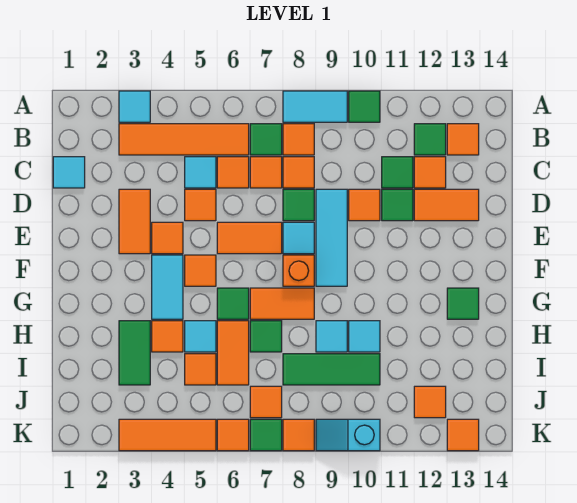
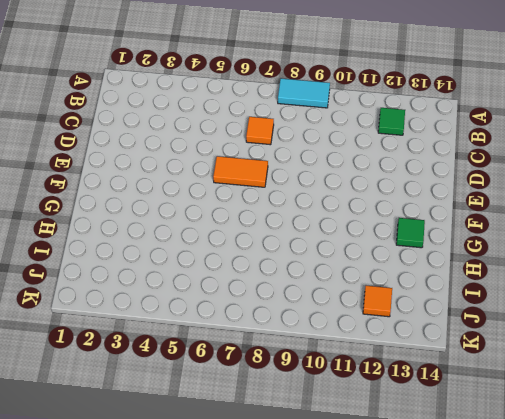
none -> cyan tile A3 level 1
none -> green tile A10 level 1
none -> orange tile B3:B6 level 1
none -> green tile B7 level 1

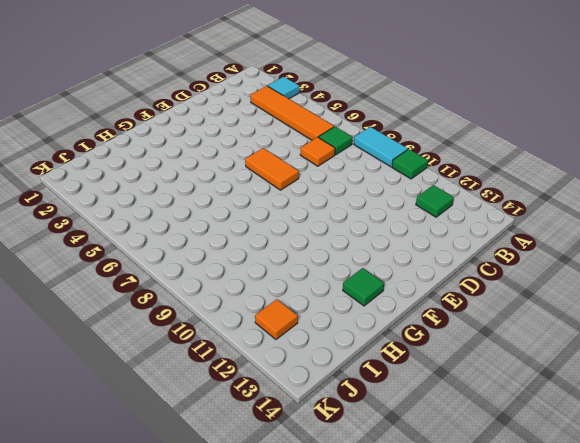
none -> orange tile B8 level 1
none -> orange tile B13 level 1
none -> cyan tile C1 level 1
none -> cyan tile C5 level 1

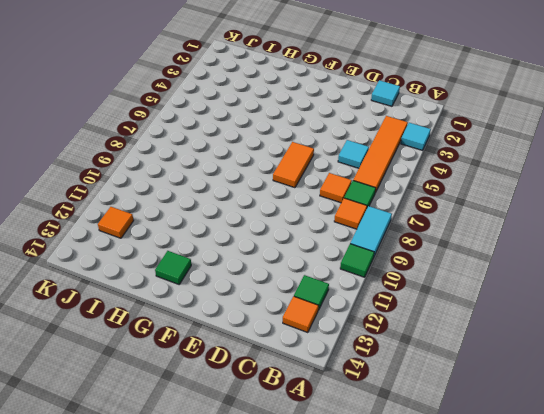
none -> orange tile C6 level 1
none -> orange tile C8 level 1
none -> green tile C11 level 1
none -> orange tile C12 level 1

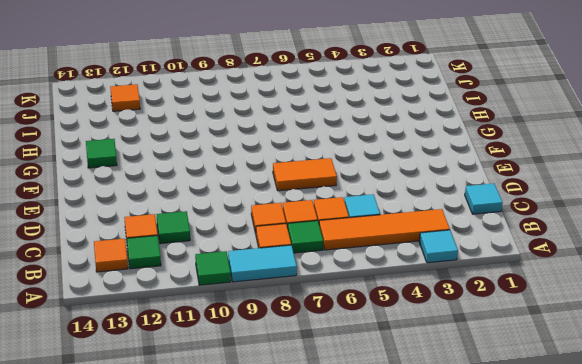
none -> orange tile D3:E3 level 1
none -> orange tile D5 level 1
none -> green tile D8 level 1
none -> cyan tile D9:F9 level 1

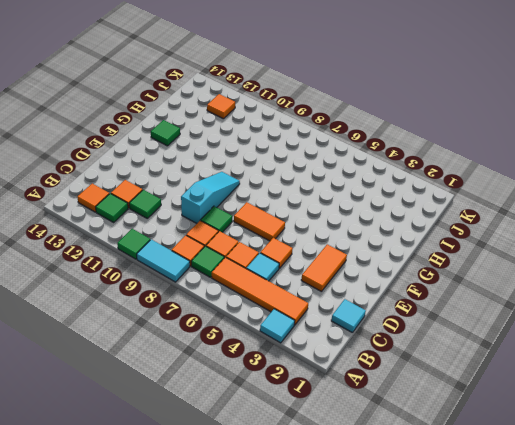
cyan slope D9:F9 level 1 top D -> cyan tile D9:F9 level 1
none -> orange tile D10 level 1
none -> green tile D11 level 1
none -> orange tile D12:D13 level 1
none -> orange tile E4 level 1

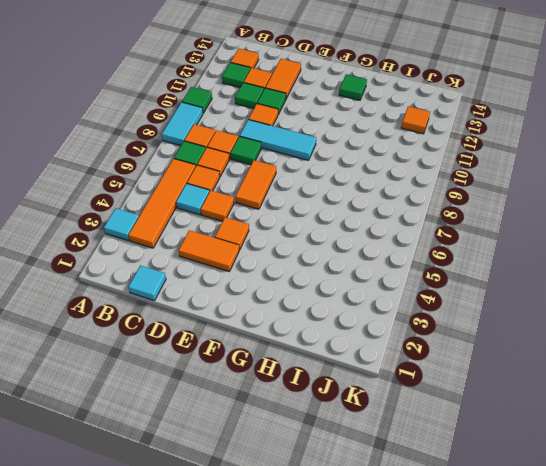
none -> cyan tile E8 level 1
none -> cyan tile F4:G4 level 1
none -> orange tile F5 level 1
none -> orange brick F8 level 1

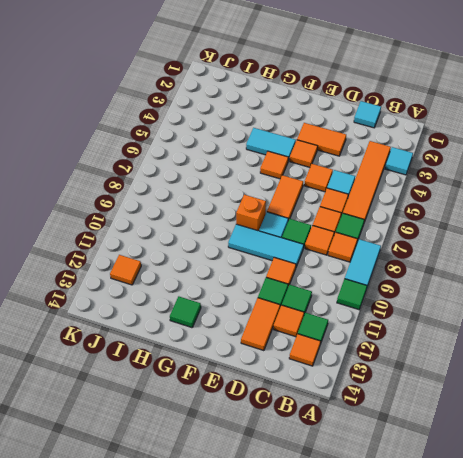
none -> green tile G6 level 1
none -> orange tile G7:G8 level 1
none -> green tile H3:I3 level 1
none -> orange tile H4 level 1

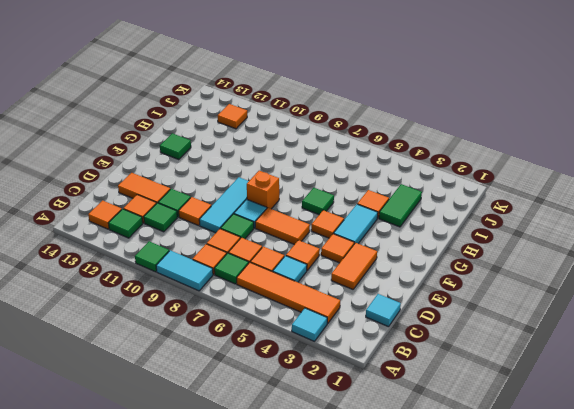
none -> orange tile G7:G8 level 1
none -> cyan tile H5 level 1
none -> orange tile H6:I6 level 1
none -> green tile H7 level 1

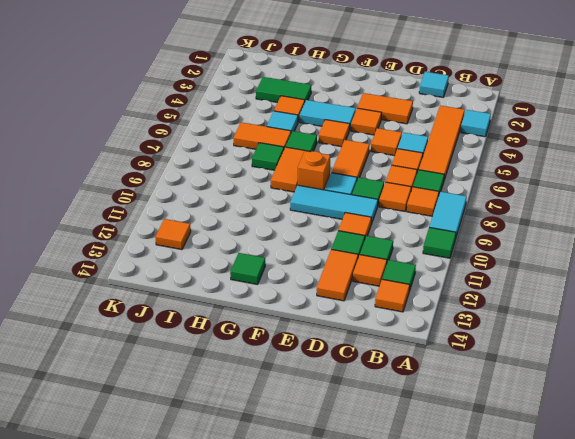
none -> cyan tile H9 level 1
none -> cyan tile H10 level 1
none -> orange tile I5 level 1
none -> green tile I8:I10 level 1

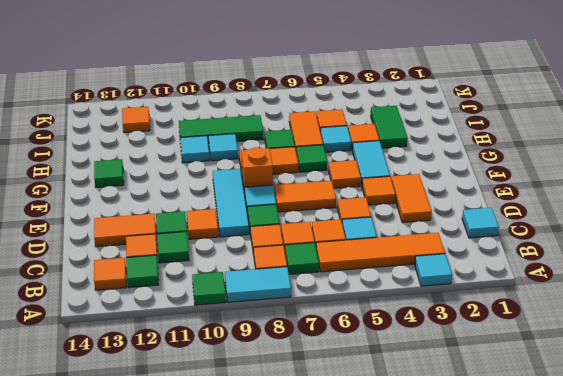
none -> orange tile J7 level 1
none -> orange tile K3:K5 level 1
none -> orange tile K6 level 1
none -> green tile K7 level 1

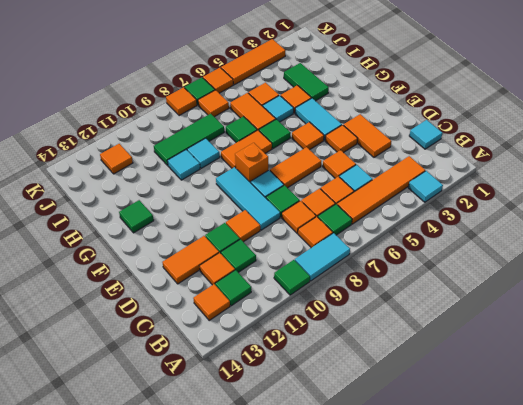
none -> cyan slope K9:K10 level 1 top 10
none -> orange tile K13 level 1

